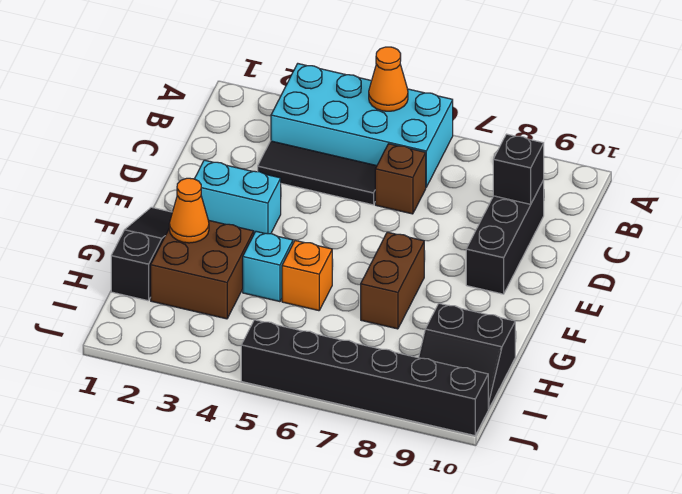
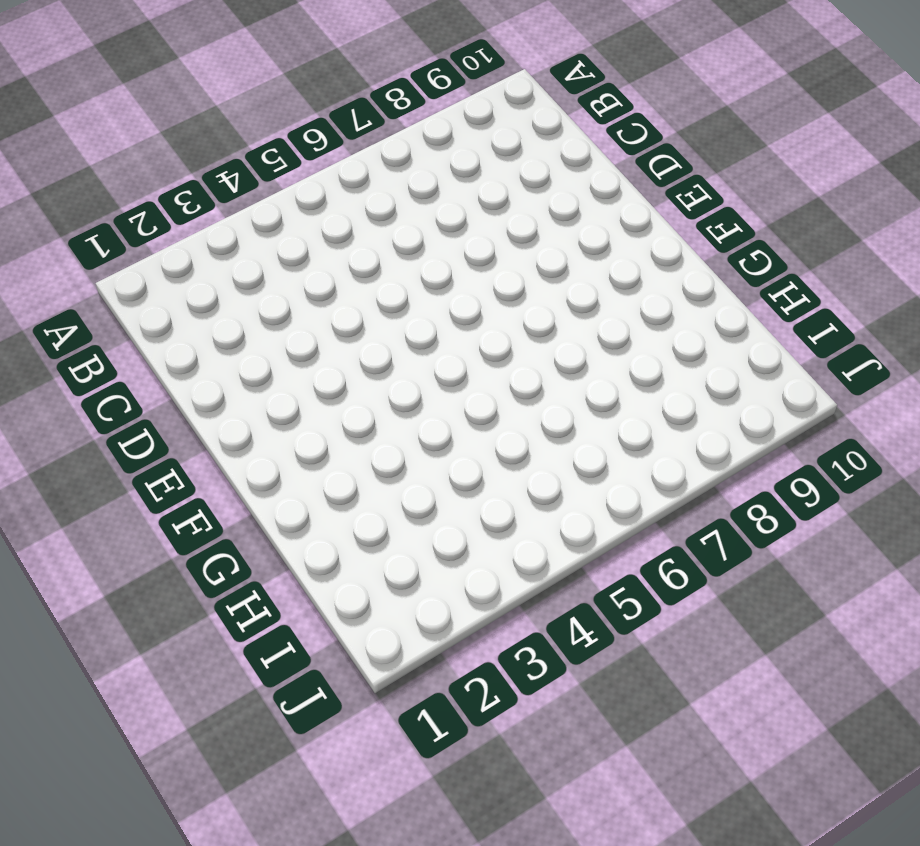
none -> cyan brick A3:B6 level 1
none -> black tile C3:C5 level 1
none -> brown brick C6 level 1

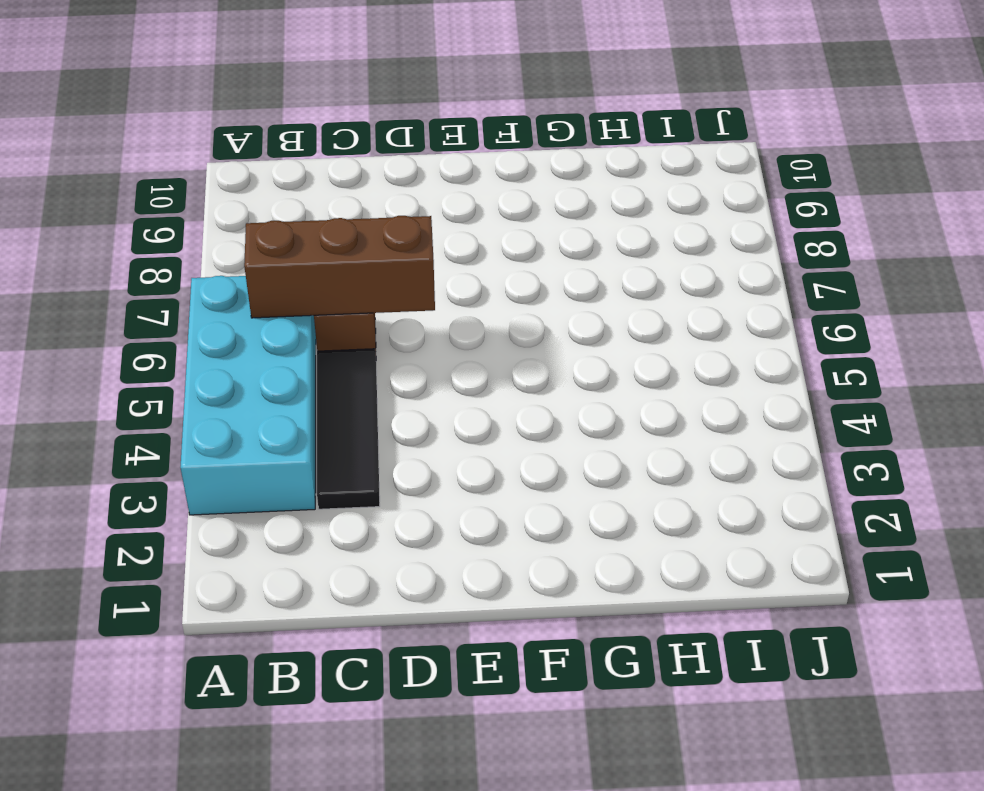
brown brick B6:D6 level 2 -> none
none -> black brick C9:E9 level 1
none -> cyan brick E2:E3 level 1
none -> black slope F1:H1 level 1 top H

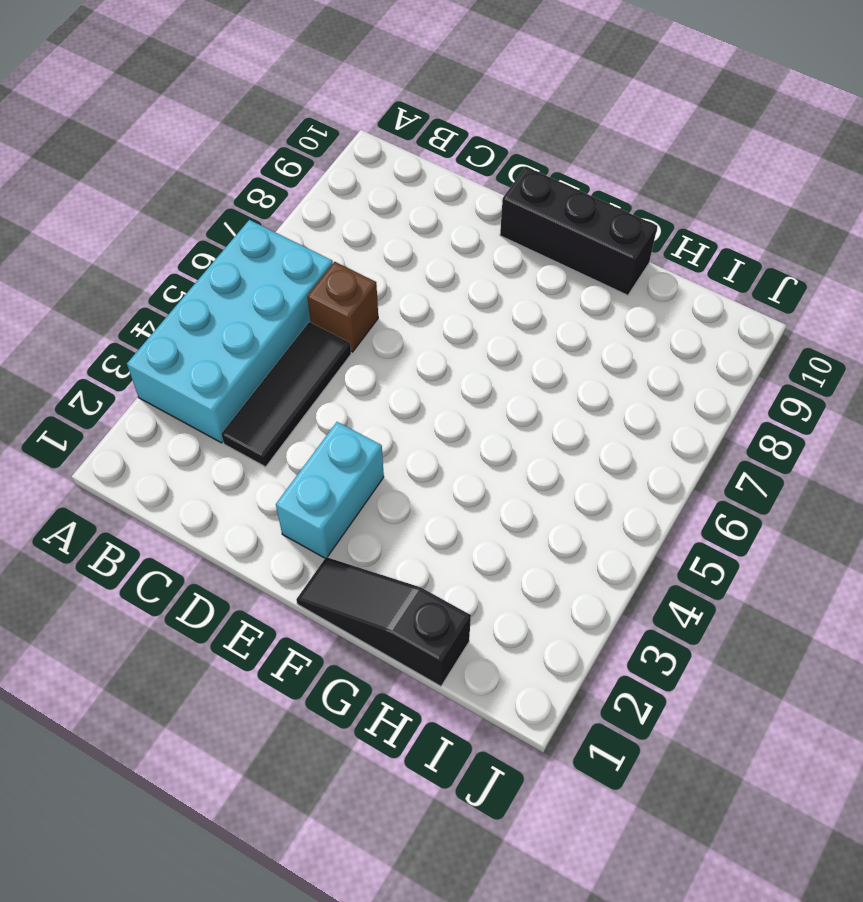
black brick E10:G10 level 1 -> black brick C9:E9 level 1
none -> brown brick F7:G7 level 1
none -> brown brick G2:H3 level 1
none -> cyan brick G4 level 1

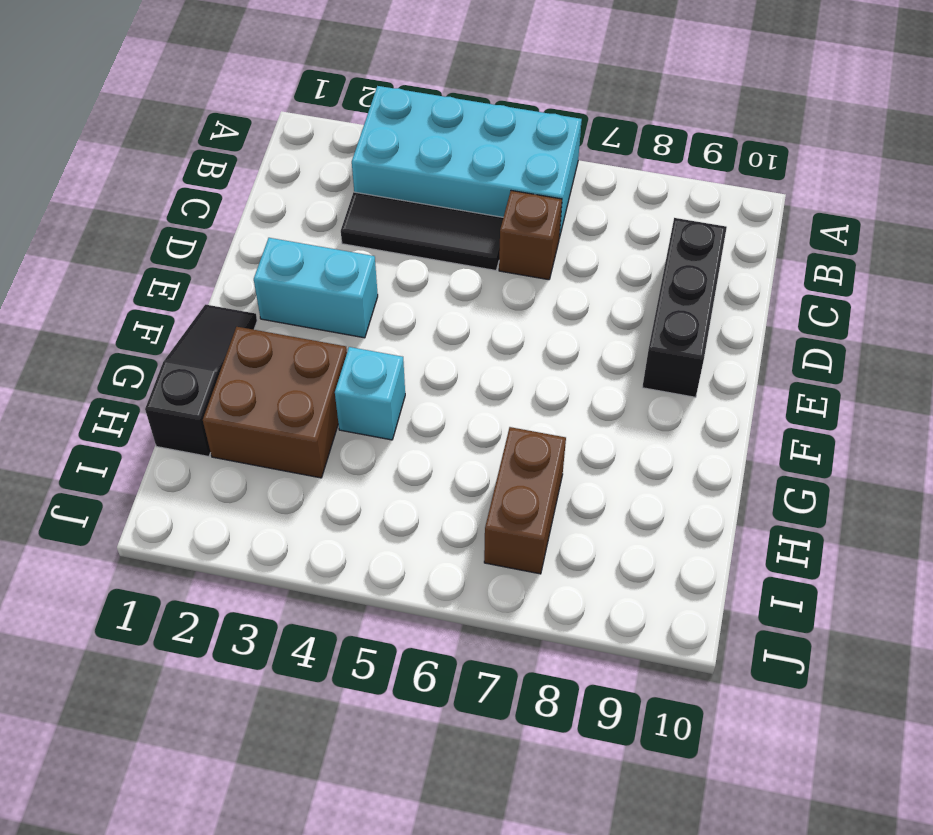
brown brick H7:I7 level 1 -> brown brick F7:G7 level 1
none -> orange brick G5 level 1
none -> black slope H9:I10 level 1 top H
none -> black brick J5:J10 level 1

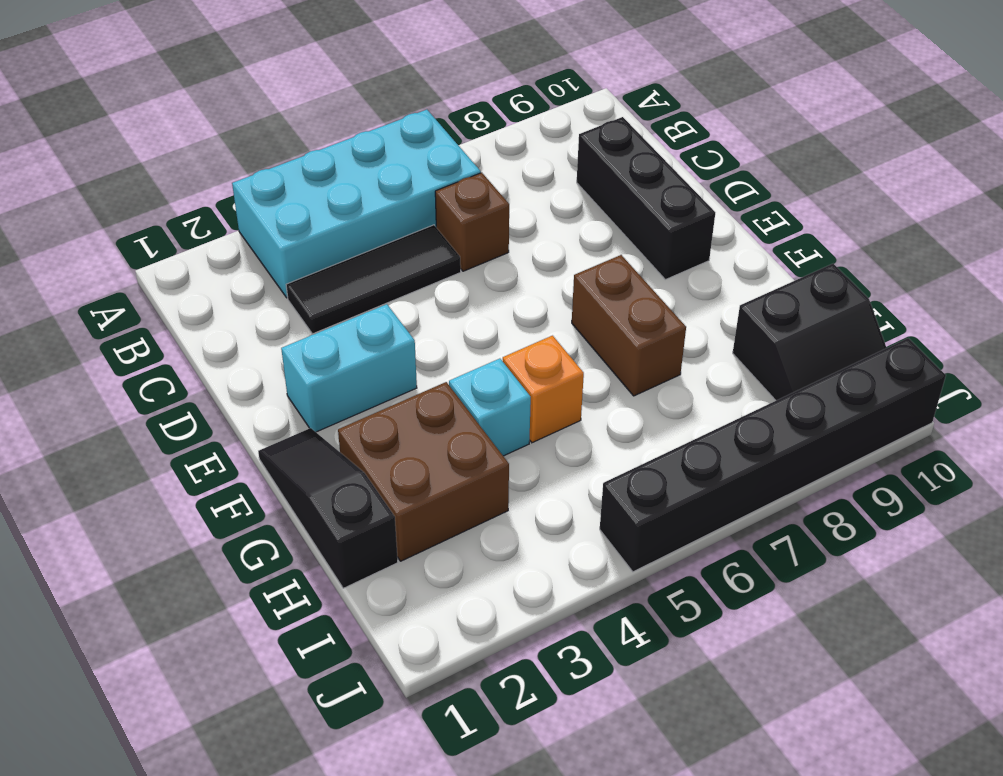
none -> orange cone A5 level 2
none -> black brick C9 level 2
none -> orange cone G2 level 2

